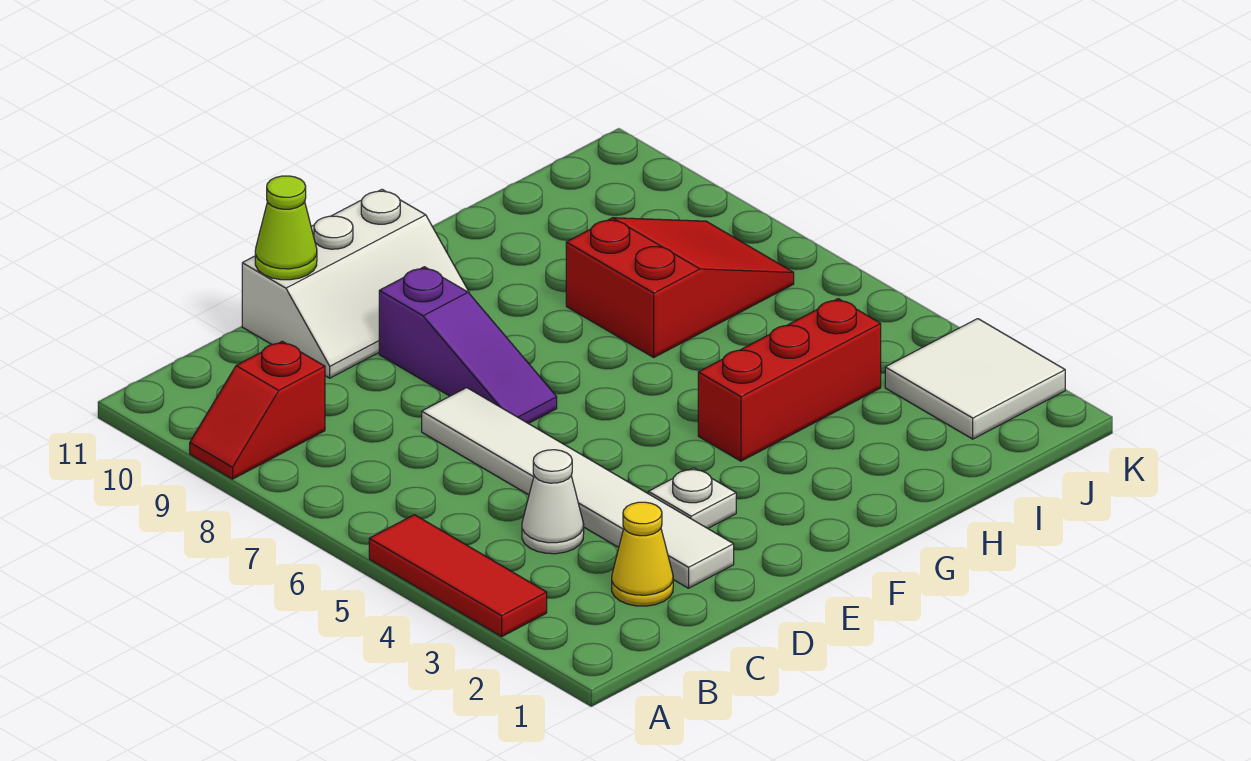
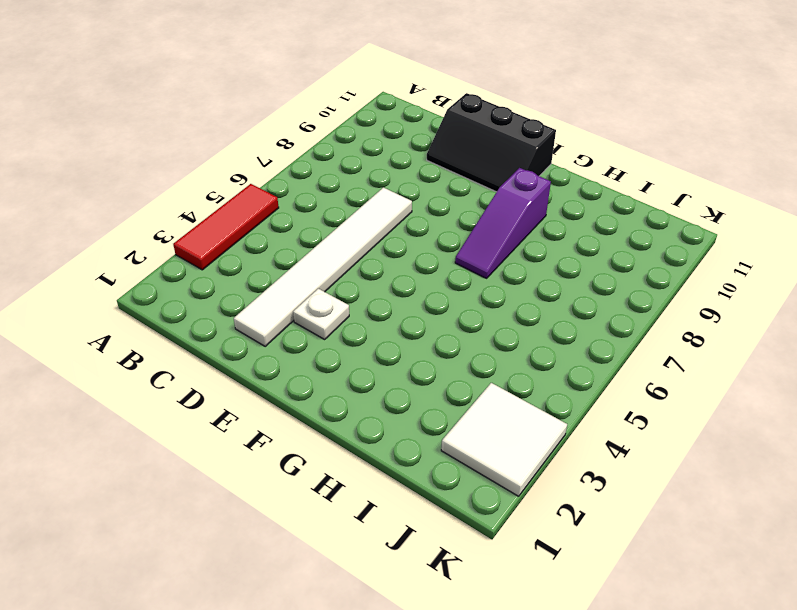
black slope D10:F11 level 1 top 11 -> white slope D10:F11 level 1 top 11
purple slope G7:G9 level 1 top 9 -> purple slope E7:E9 level 1 top 9
none -> red slope A9:B9 level 1 top B
none -> yellow cone C2 level 1
none -> white cone C4 level 1

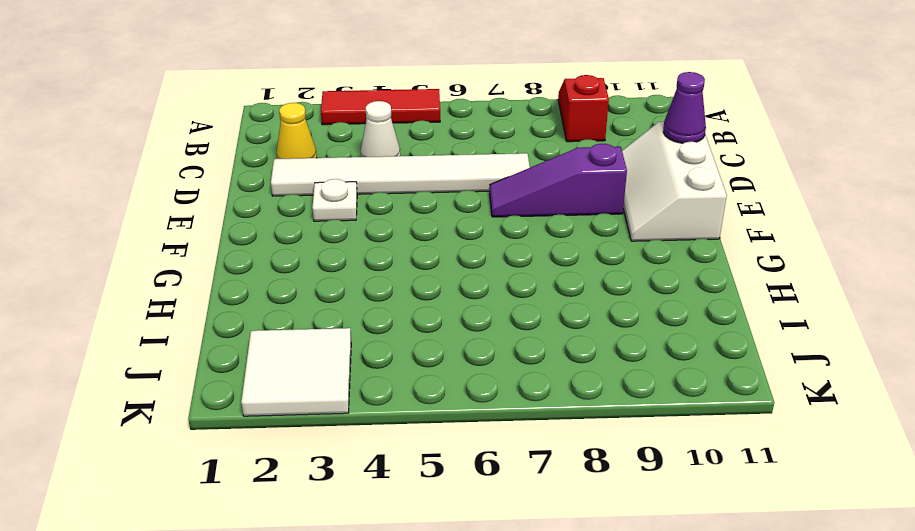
purple cone D11 level 2 -> lime cone D11 level 2
none -> red brick G4:I4 level 1
none -> red slope H7:J8 level 1 top H

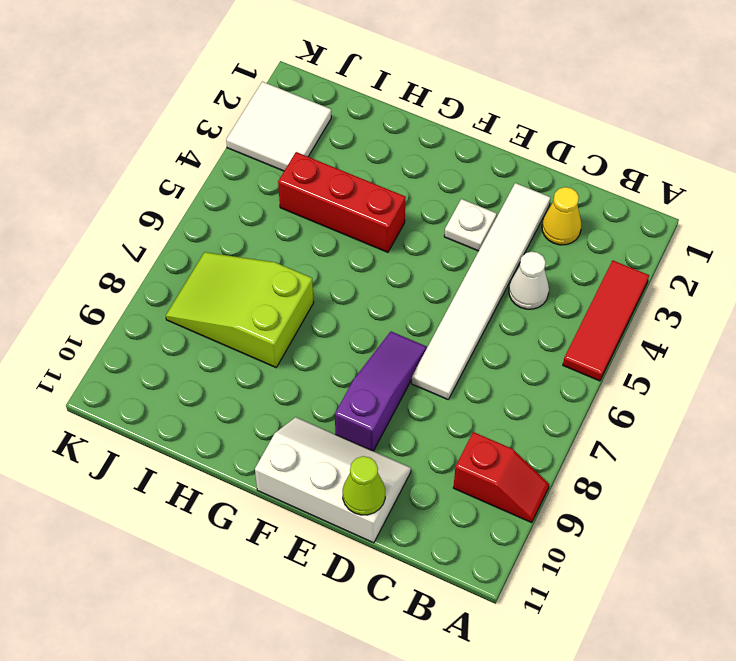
lime slope H7:J8 level 1 top H -> red slope H7:J8 level 1 top H

